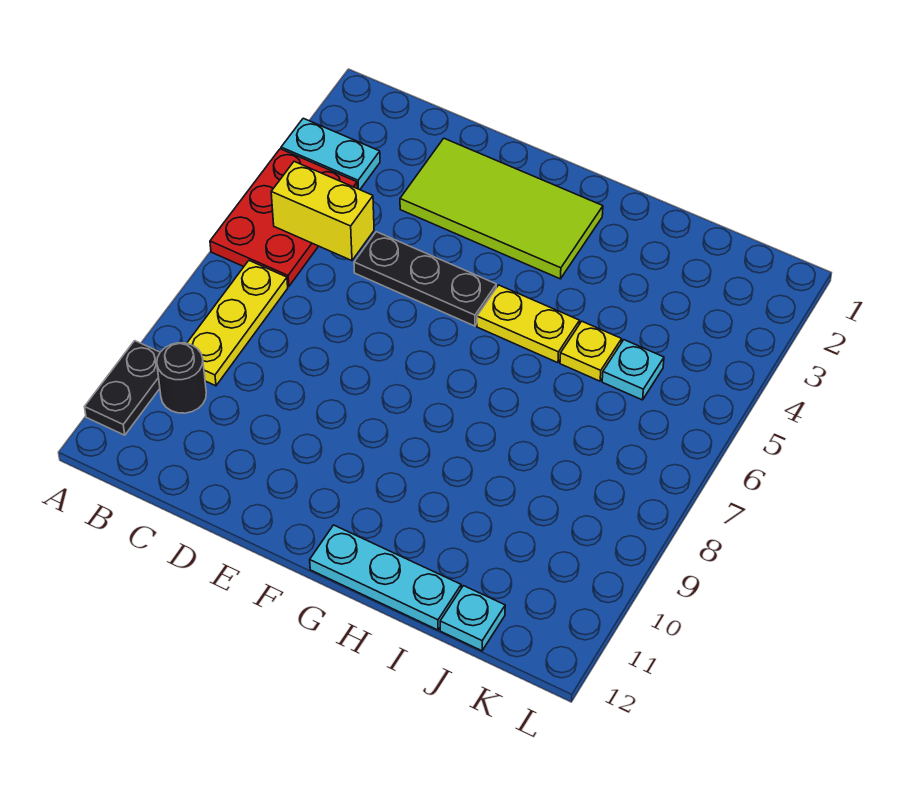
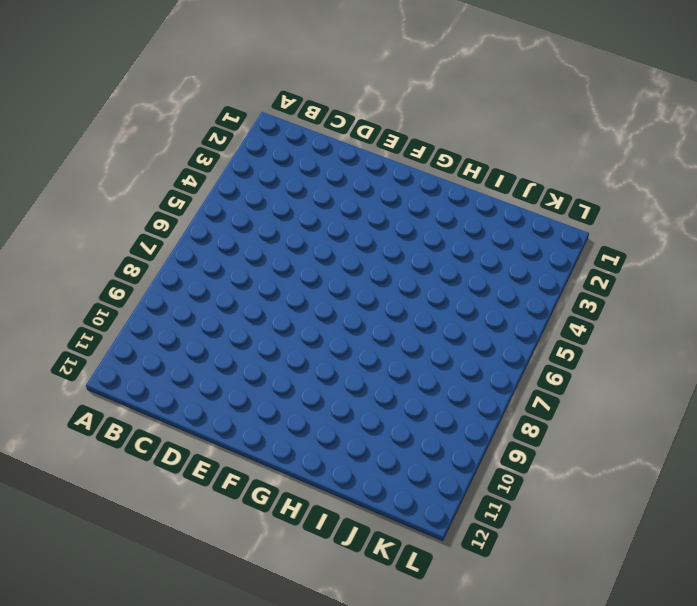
none -> cyan plate A3:B3 level 1
none -> red plate A4:B6 level 1
none -> black plate A10:A11 level 1

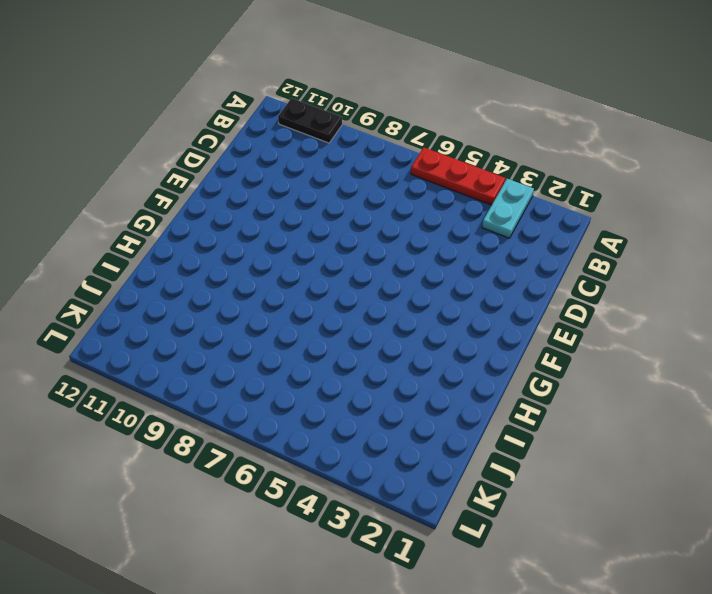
red plate A4:A6 level 1 -> red plate A4:B6 level 1
none -> yellow plate B7:B9 level 1
none -> black round brick B10 level 1
none -> lime tile D2:G3 level 1

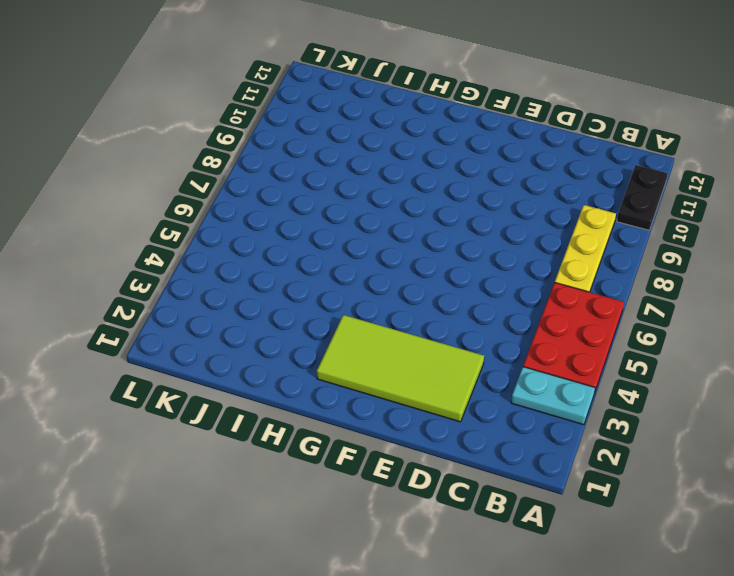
none -> black round brick B10 level 1
none -> black plate D5:F5 level 1
none -> yellow plate G5:H5 level 1

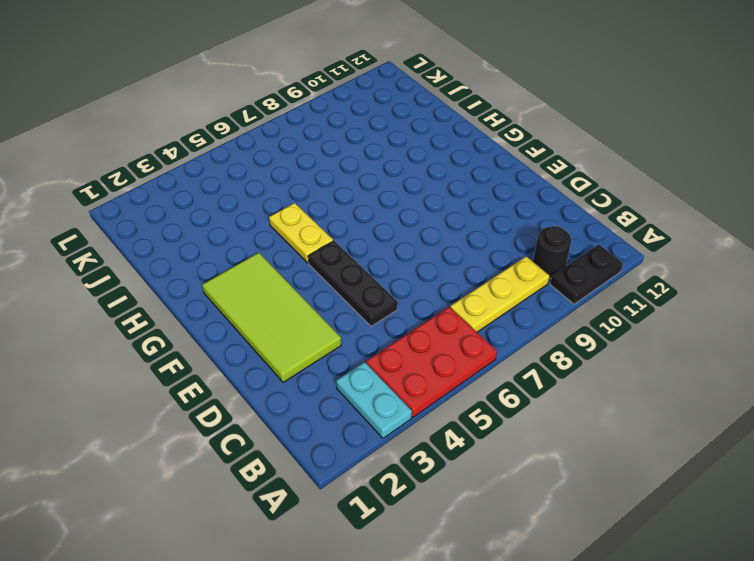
none -> cyan plate G12:I12 level 1
none -> yellow plate I5 level 1
none -> cyan plate J5 level 1

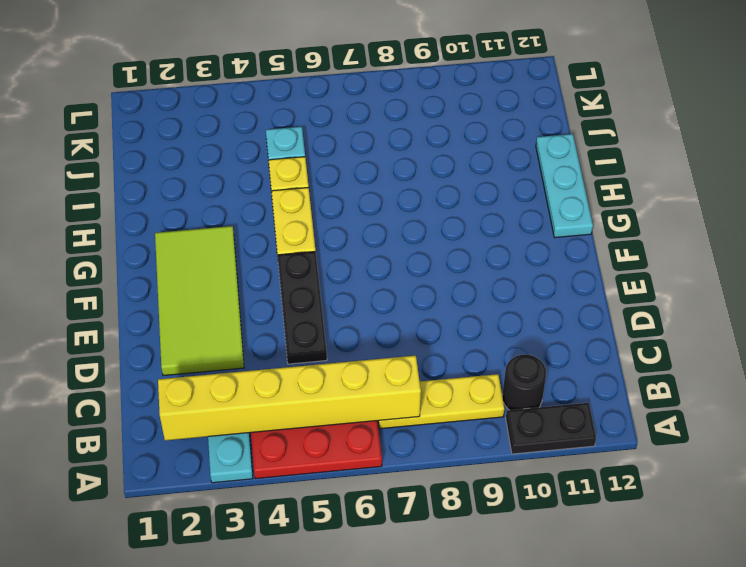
yellow brick B2:B7 level 2 -> yellow brick B5:C5 level 2
none -> cyan plate J12 level 1

